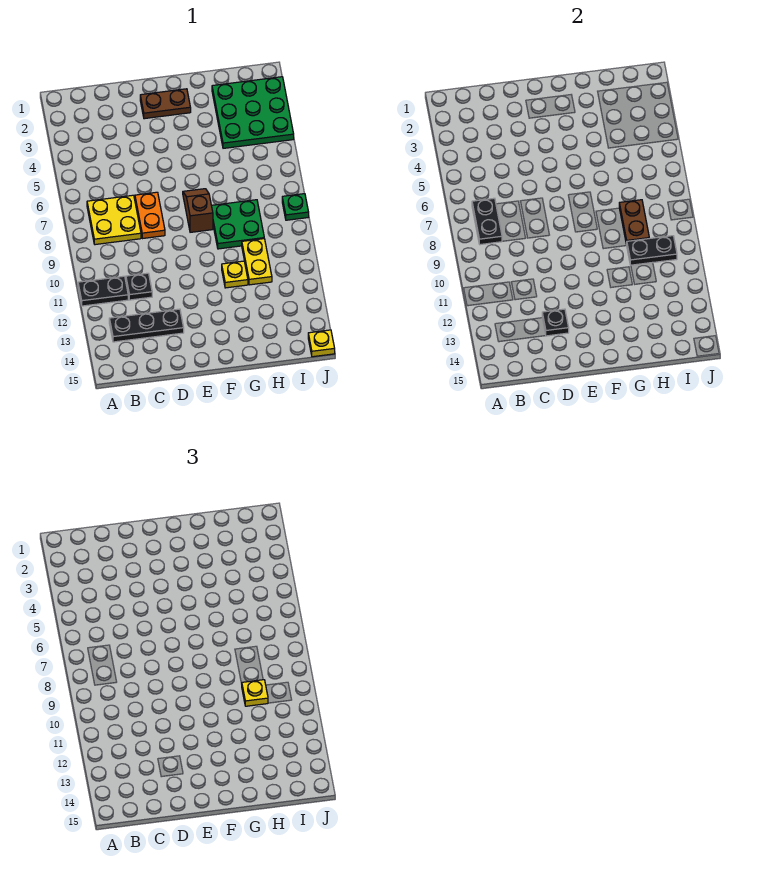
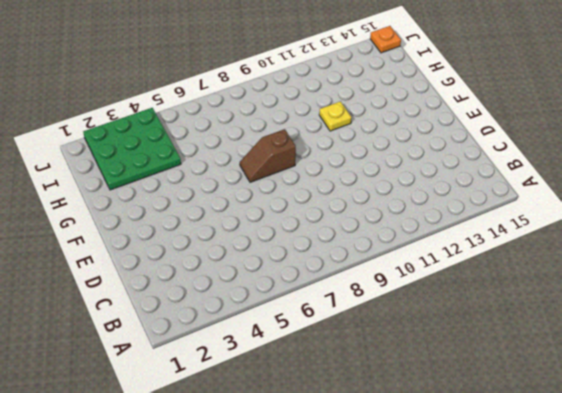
orange plate J15 level 1 -> yellow plate J15 level 1
none -> black plate A11:B11 level 1
none -> yellow plate B7:C8 level 1
none -> black plate B13:D13 level 1

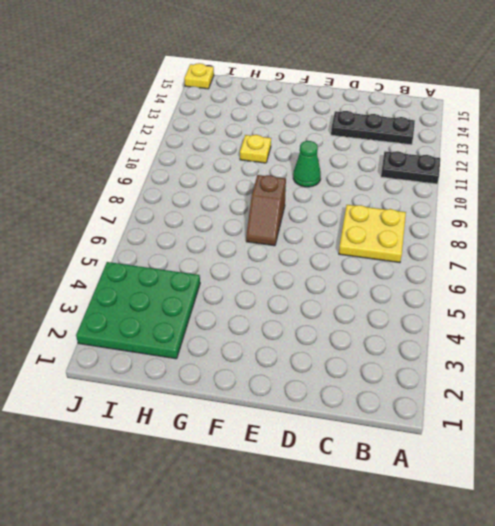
green cone E10 level 1 -> none
none -> black plate C11 level 1
none -> orange plate D7:D8 level 1
none -> brown plate E2:F2 level 1

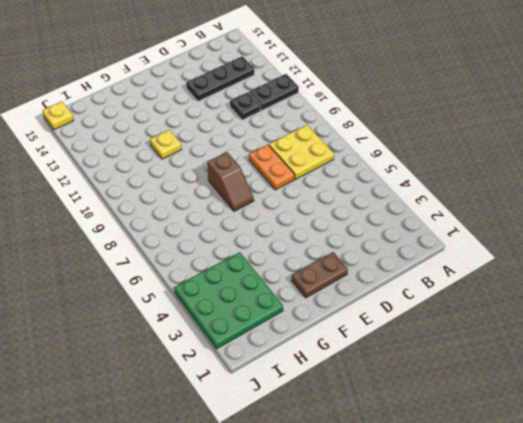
none -> green plate G8:H9 level 1
none -> yellow plate H10:H11 level 1
none -> green plate J8 level 1

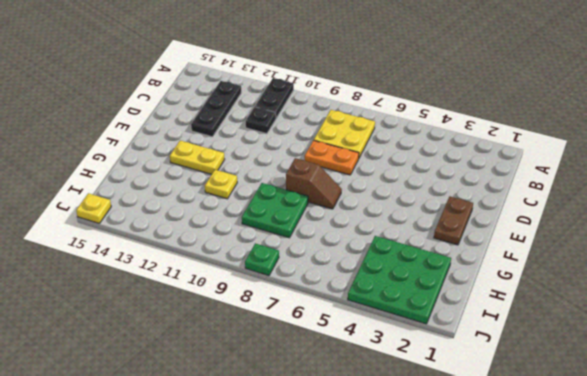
yellow plate F12:F13 level 1 -> yellow plate H10:H11 level 1
none -> black plate B7:B8 level 2
none -> black plate D13 level 2
none -> brown plate H8:H9 level 2

